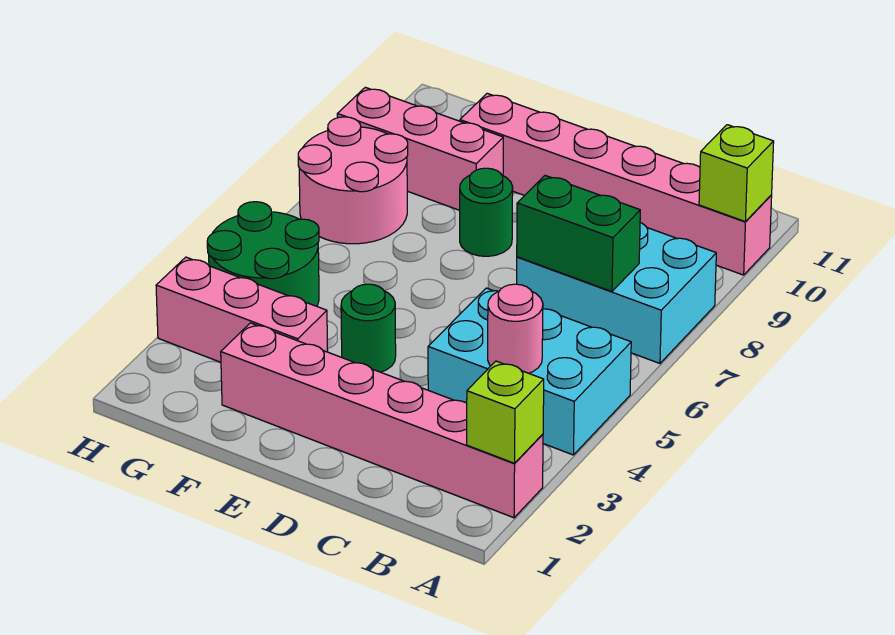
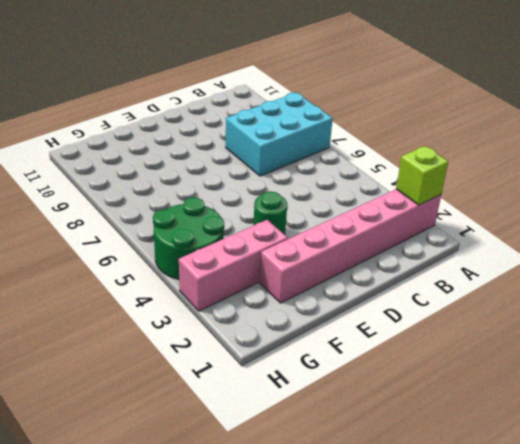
none -> cyan brick A4:C5 level 1
none -> pink brick A10:F10 level 1
none -> green round brick E8 level 1

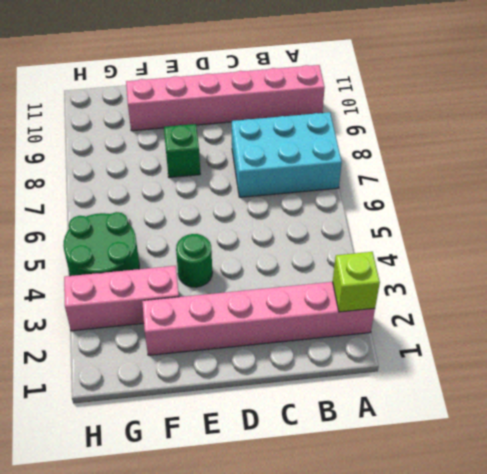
green brick E8 level 1 -> green round brick E8 level 1
none -> cyan brick A4:C5 level 1
none -> pink brick F9:H9 level 1
none -> pink round brick G7:H8 level 1

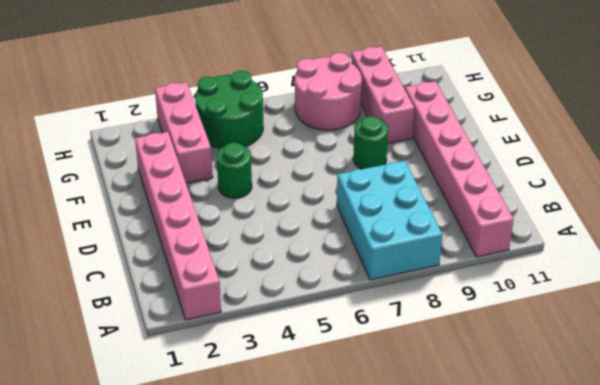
none -> cyan brick A4:C5 level 1
none -> lime brick A2 level 2
none -> lime brick A10 level 2

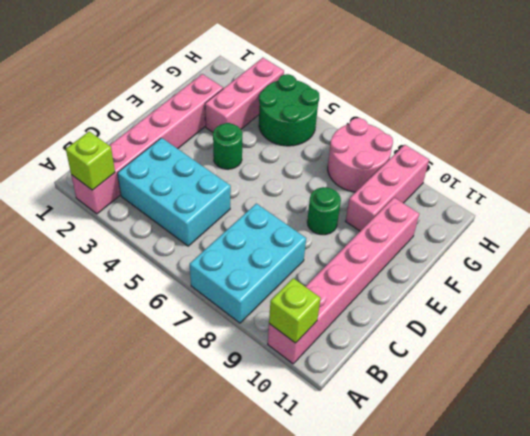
cyan brick B3:C5 level 1 -> cyan brick A4:C5 level 1
none -> pink round brick B4 level 2
none -> green brick B7:C7 level 2

